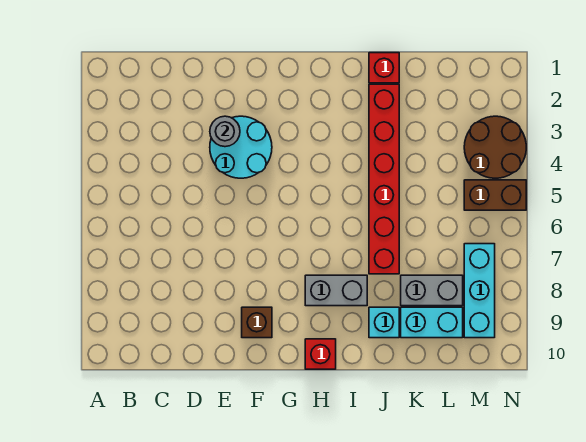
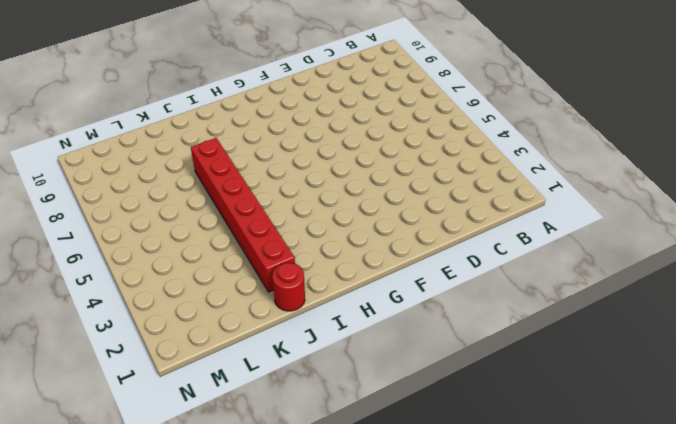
red round brick J1 level 1 -> red brick J1 level 1
none -> cyan round brick E3:F4 level 1
none -> brown brick F9 level 1
none -> grey brick H8:I8 level 1

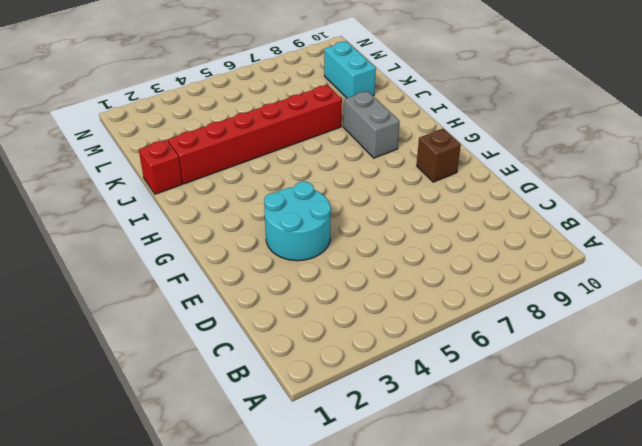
none -> red brick H10 level 1
none -> cyan brick J9 level 1
none -> grey brick K8:L8 level 1

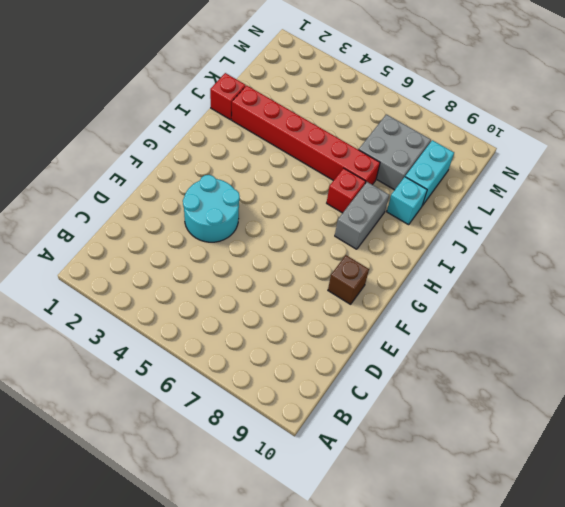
red brick I7 level 1 -> red brick H10 level 1
grey brick K7:L8 level 1 -> grey brick K8:L8 level 1
none -> brown round brick M3:N4 level 1
none -> brown brick M5:N5 level 1
none -> cyan brick M7:M9 level 1

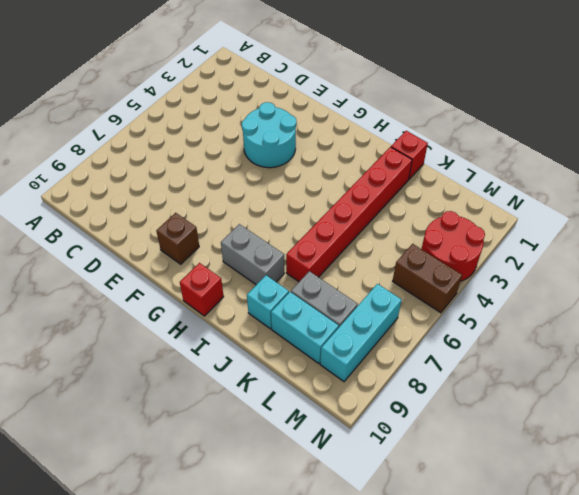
red round brick M3:N4 level 1 -> brown round brick M3:N4 level 1
none -> grey round brick E3 level 2

